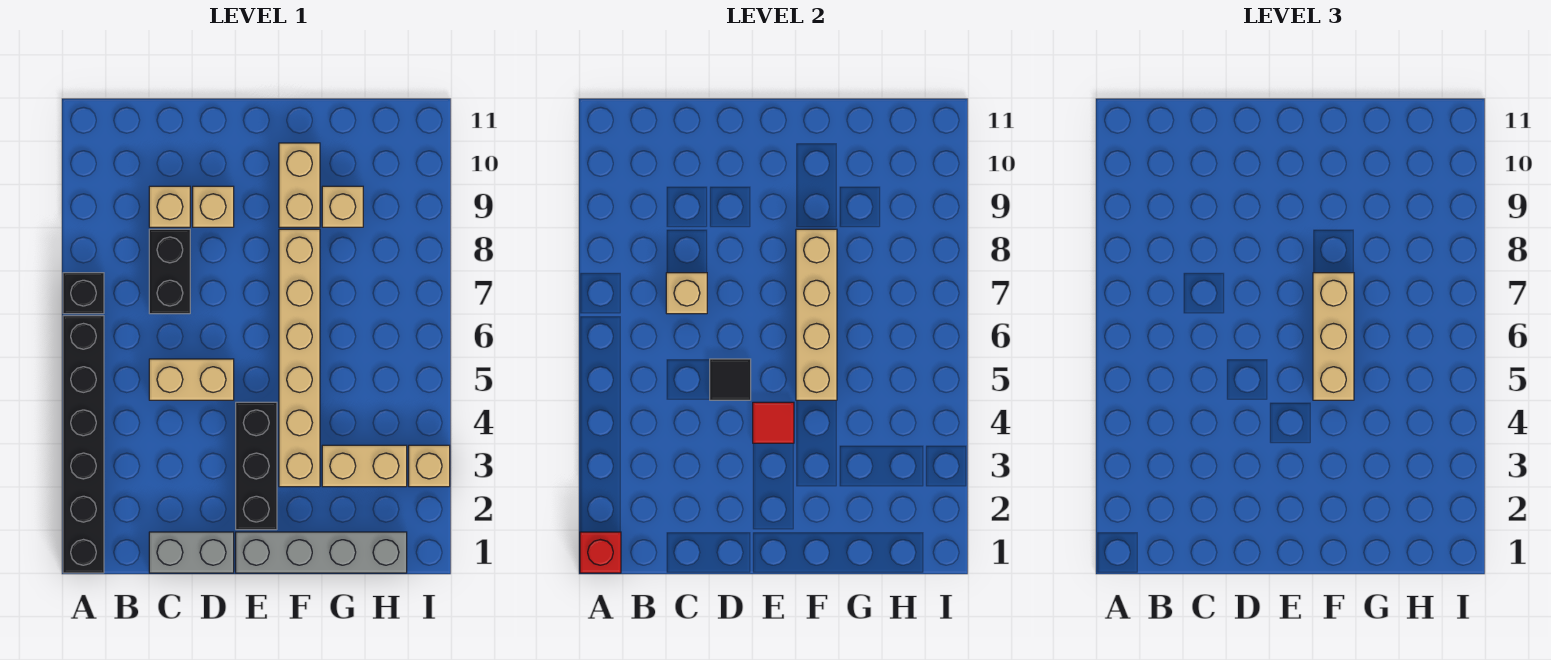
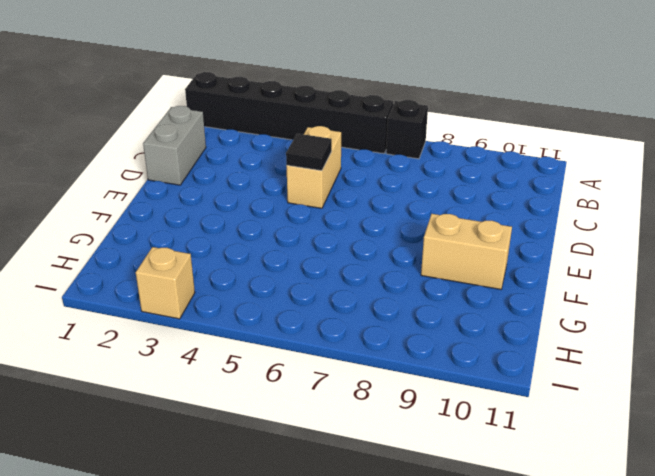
none -> black brick C7:C8 level 1
none -> tan brick C9 level 1
none -> tan brick D9 level 1

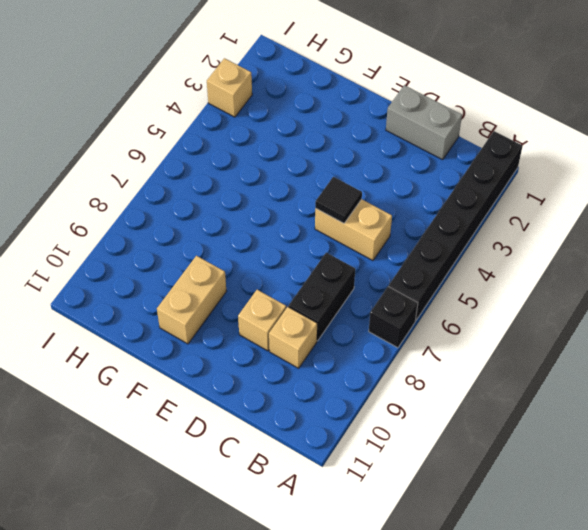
none -> grey brick E1:H1 level 1
none -> black brick E2:E4 level 1
none -> tan brick F3:F8 level 1

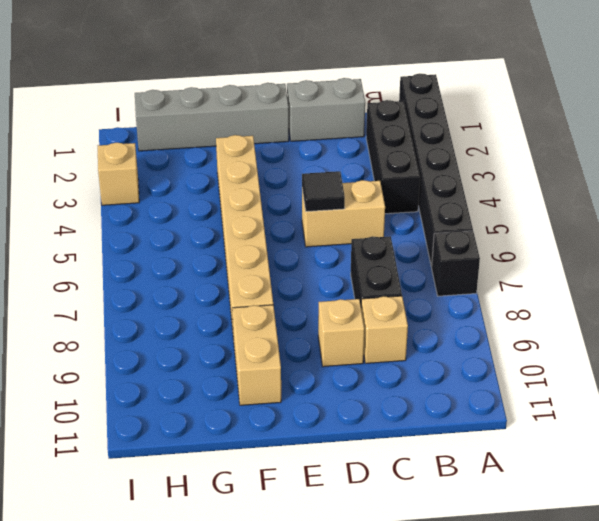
black brick B2:B4 level 1 -> black brick E2:E4 level 1
none -> tan brick G3:H3 level 1
none -> tan brick G9 level 1
none -> red brick A1 level 2

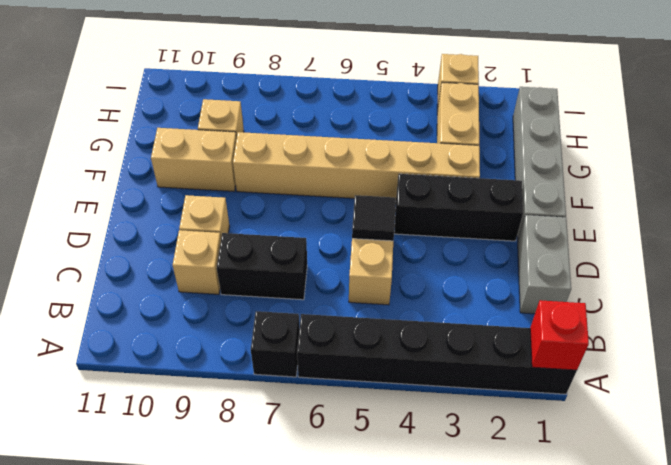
none -> tan brick C7 level 2
none -> red tile E4 level 2
none -> tan brick F5:F8 level 2

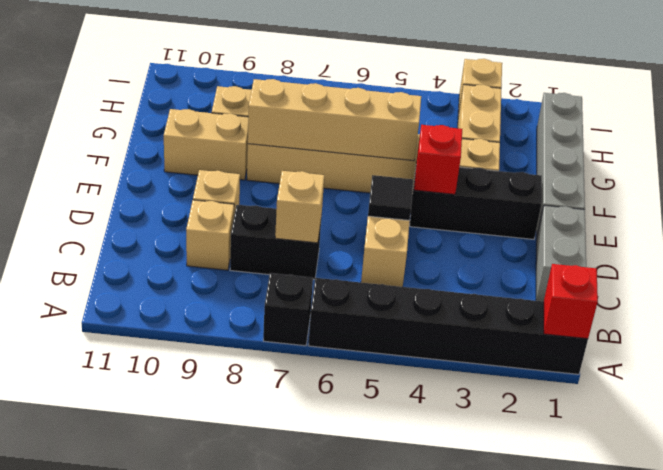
red brick E4 level 2 -> red tile E4 level 2
none -> tan brick F5:F7 level 3

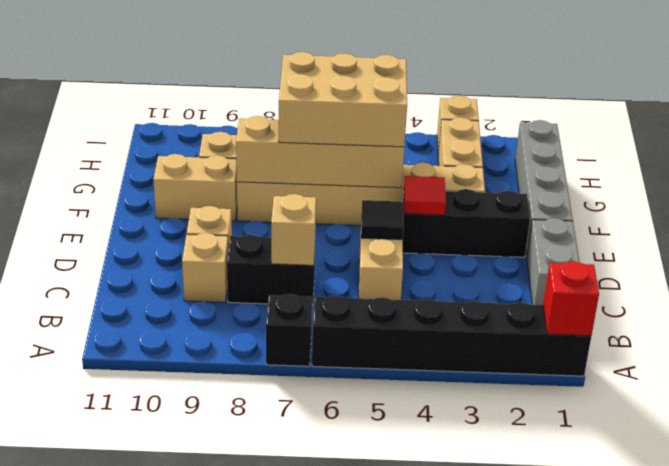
tan brick F5:G7 level 3 -> tan brick F5:F7 level 3

